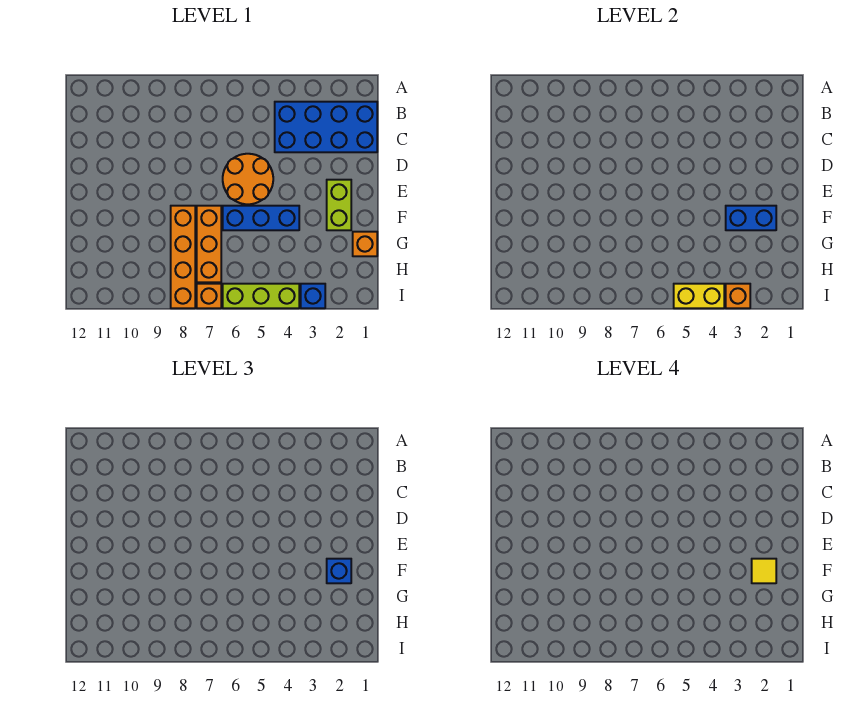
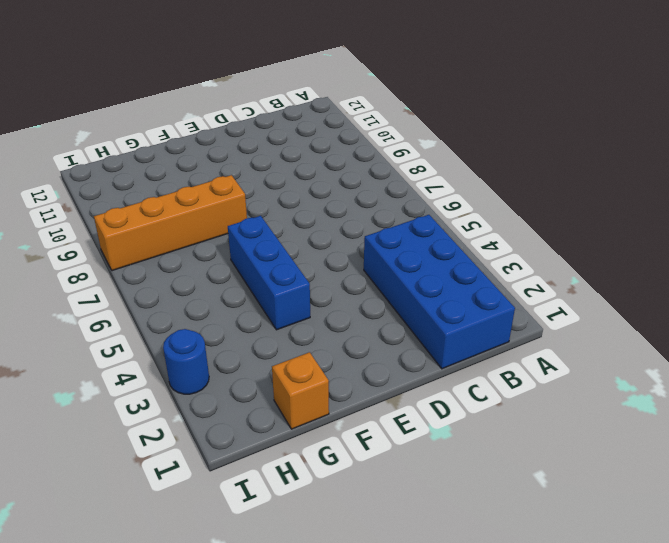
blue round brick I3 level 1 -> blue brick I3 level 1
none -> orange round brick D5:E6 level 1
none -> lime brick E2:F2 level 1
none -> orange brick F7:H7 level 1

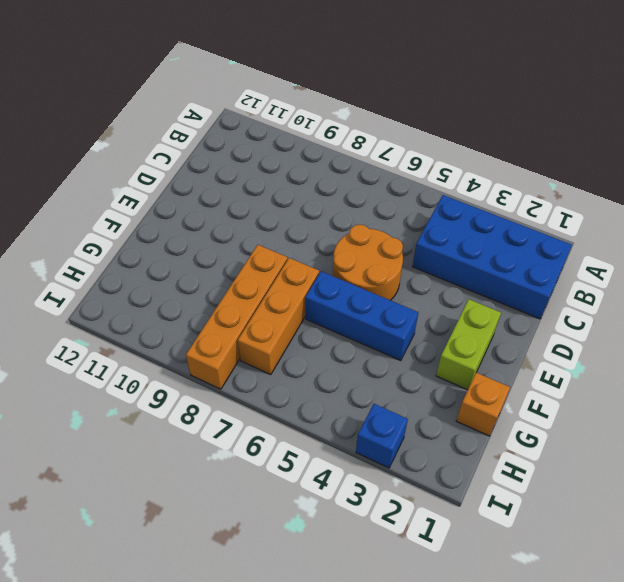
none -> lime brick I4:I6 level 1
none -> orange brick I7 level 1
none -> blue brick F2:F3 level 2

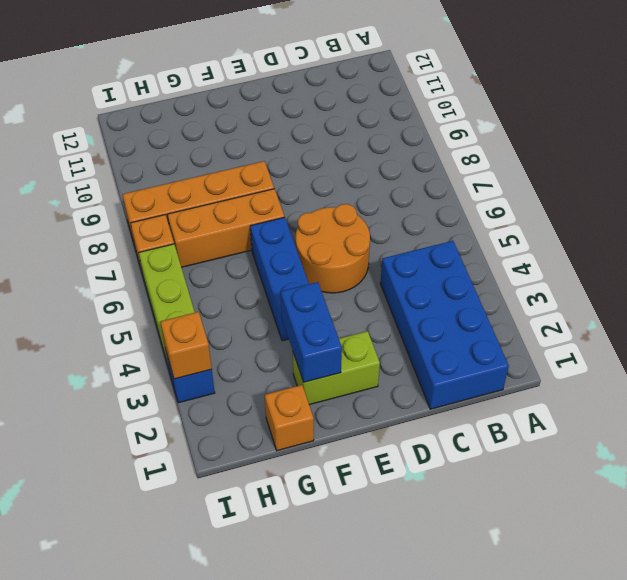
none -> yellow brick I4:I5 level 2
none -> blue brick F2 level 3
none -> yellow tile F2 level 4

